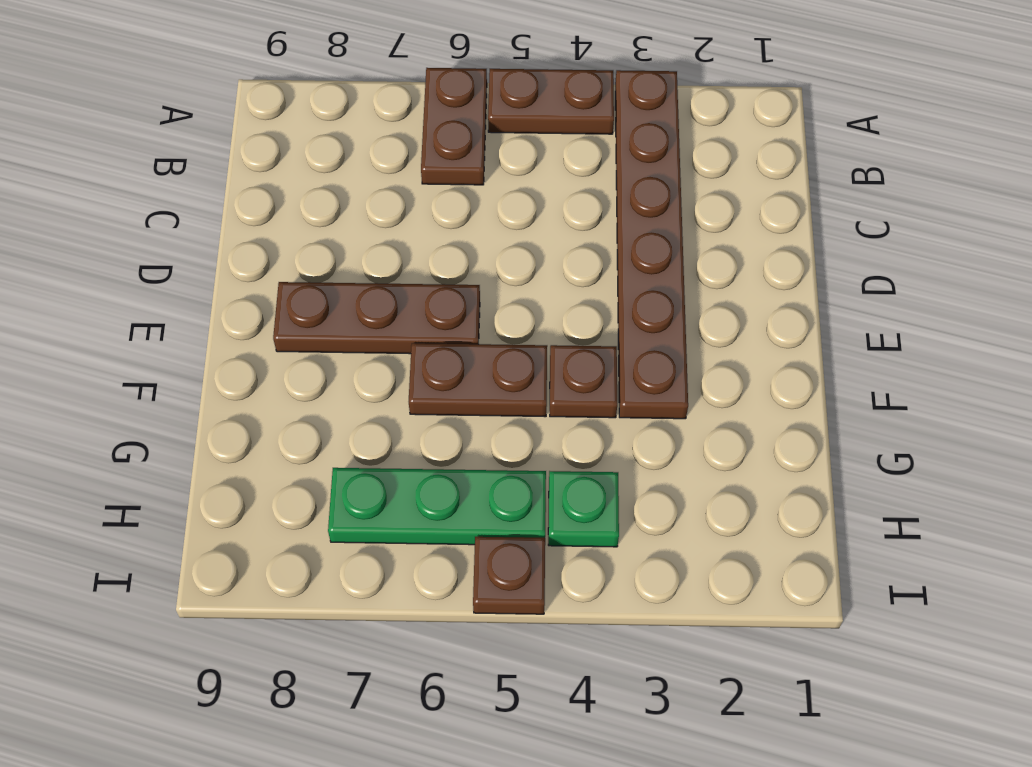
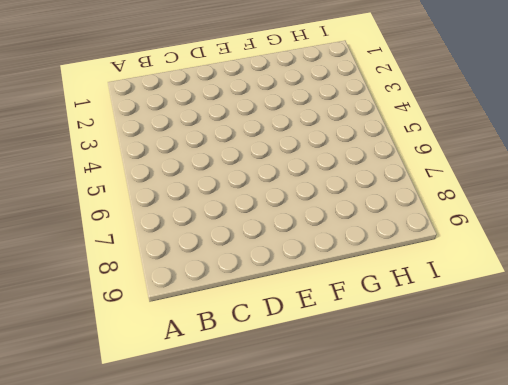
none -> brown plate A3:F3 level 1
none -> brown plate A4:A5 level 1

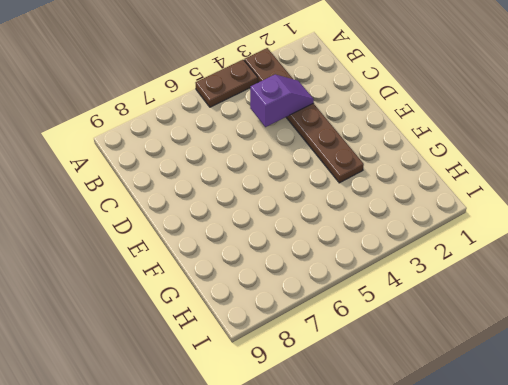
purple slope C3:C4 level 2 top 4 -> none
none -> brown plate A6:B6 level 1
none -> brown plate E6:E8 level 1

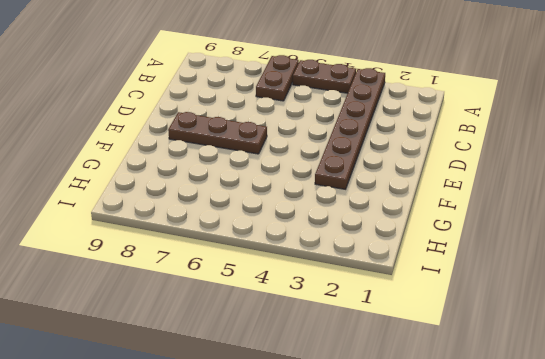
none -> brown plate F4 level 1
none -> brown plate F5:F6 level 1

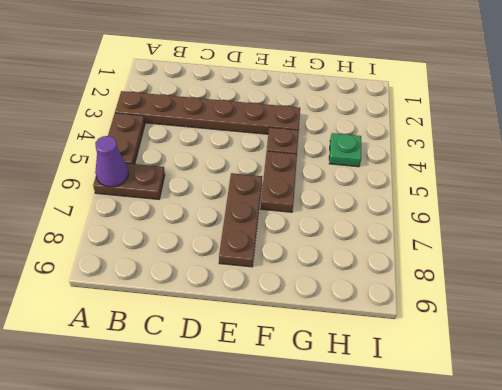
purple cone A6 level 2 -> none
none -> green plate H5:H7 level 1
none -> brown plate I5 level 1

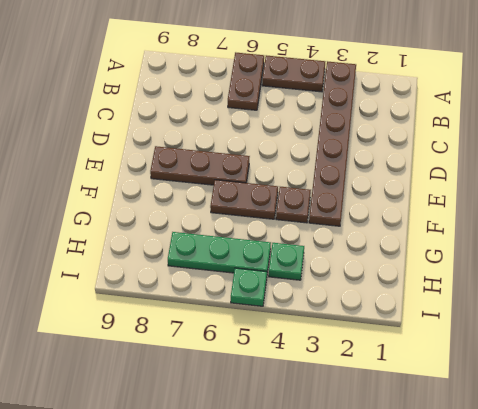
green plate I5 level 1 -> brown plate I5 level 1

